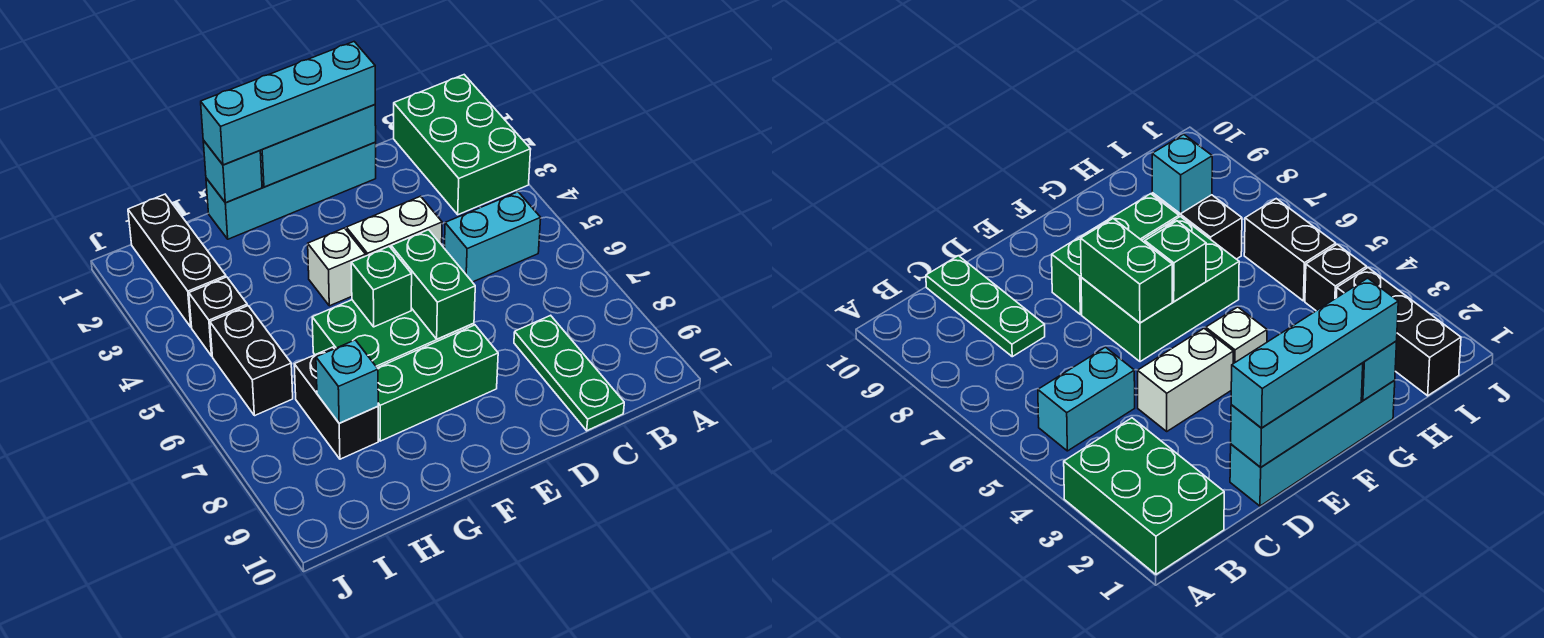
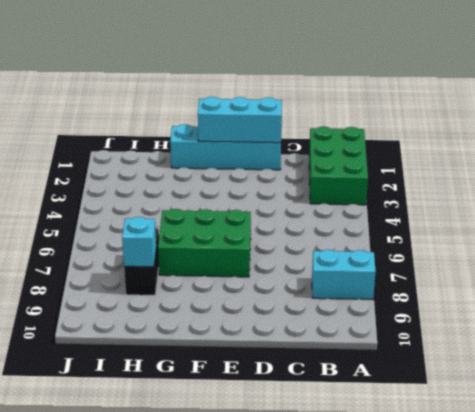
cyan brick A8:B8 level 1 -> cyan brick B5:C5 level 1
none -> green plate C8:C10 level 1
none -> white brick D4:E4 level 1
none -> green brick E8:G8 level 1

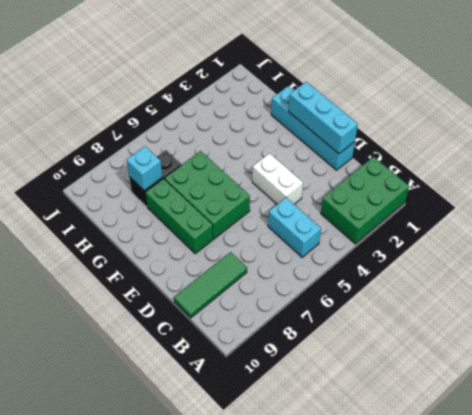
green tile C8:C10 level 1 -> green plate C8:C10 level 1
none -> white brick F4 level 1
none -> black brick I1:I3 level 1
none -> black brick I4 level 1

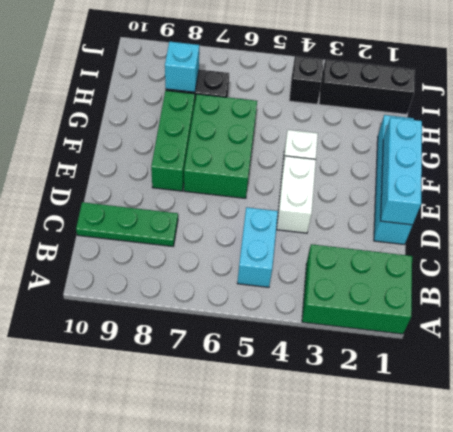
none -> black brick I5:I6 level 1
none -> green brick E6:E7 level 2
none -> green brick F6 level 2

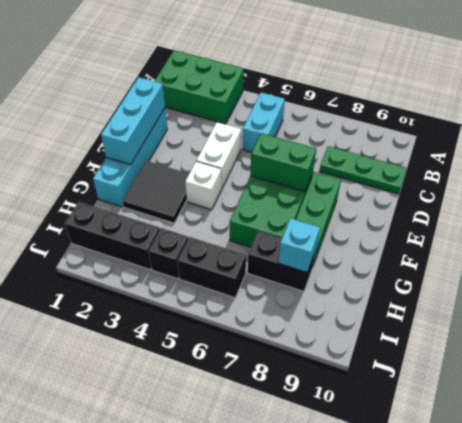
black tile F2:G3 level 1 -> none
none -> green brick F6 level 2
none -> cyan brick G1 level 2
none -> cyan brick D1:G1 level 3

